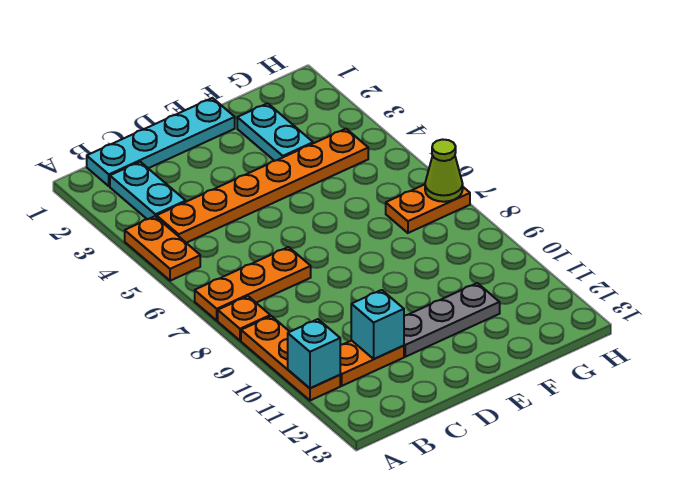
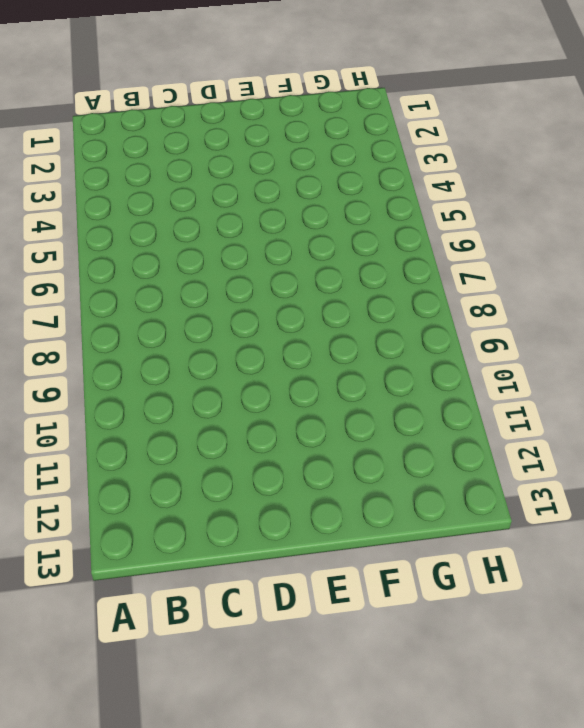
none -> orange plate A4:A5 level 1
none -> orange plate A7:C7 level 1
none -> orange plate A8 level 1

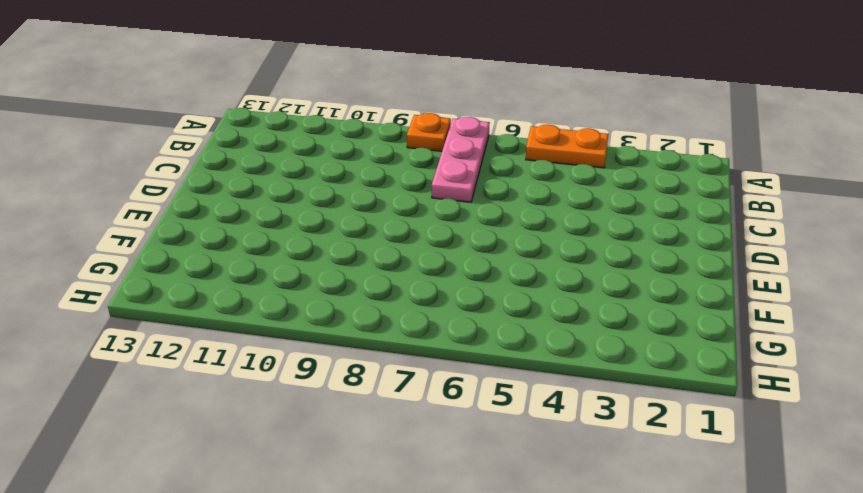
pink plate A7:C7 level 1 -> orange plate A7:C7 level 1
none -> orange plate A9:A11 level 1
none -> cyan plate B1:E1 level 1
none -> cyan plate B2:B3 level 1

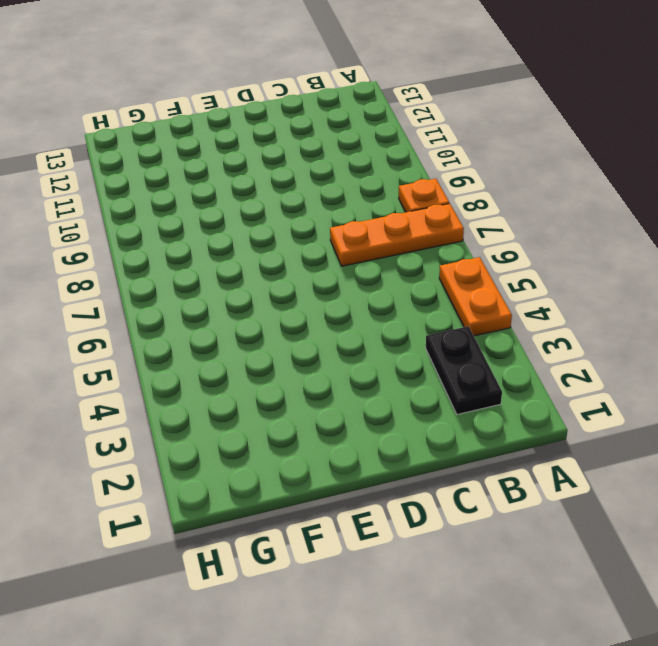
black plate B2:B3 level 1 -> cyan plate B2:B3 level 1
none -> orange plate A9:A11 level 1
none -> cyan plate B1:E1 level 1
none -> orange plate B4:G4 level 1

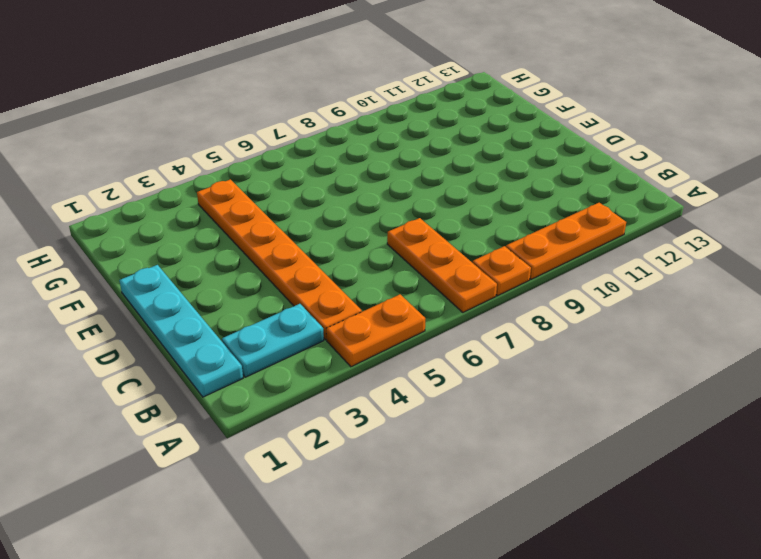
none -> orange plate B11:C11 level 1
none -> grey plate D11:F11 level 1
none -> cyan plate F2:F3 level 1

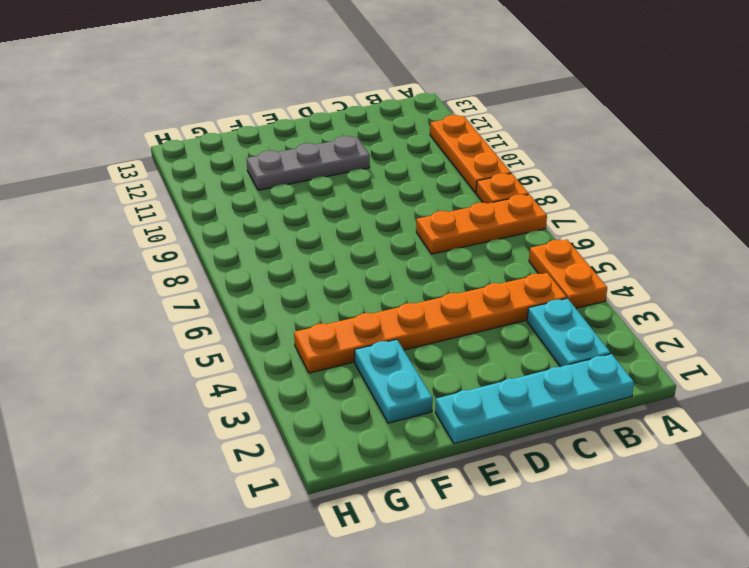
none -> orange plate B11:C11 level 1
none -> orange plate G7:H7 level 1
none -> cyan brick A11 level 2

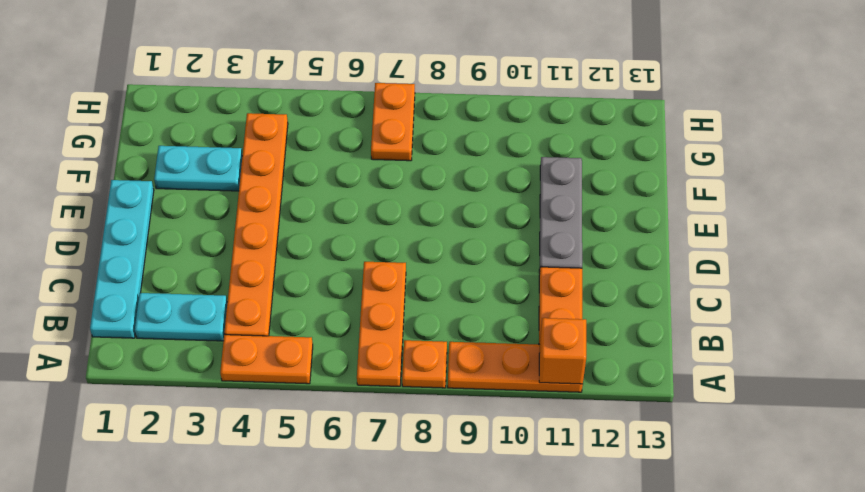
orange brick A11 level 2 -> cyan brick A11 level 2
none -> cyan brick C11 level 2
none -> lime cone H7 level 2

